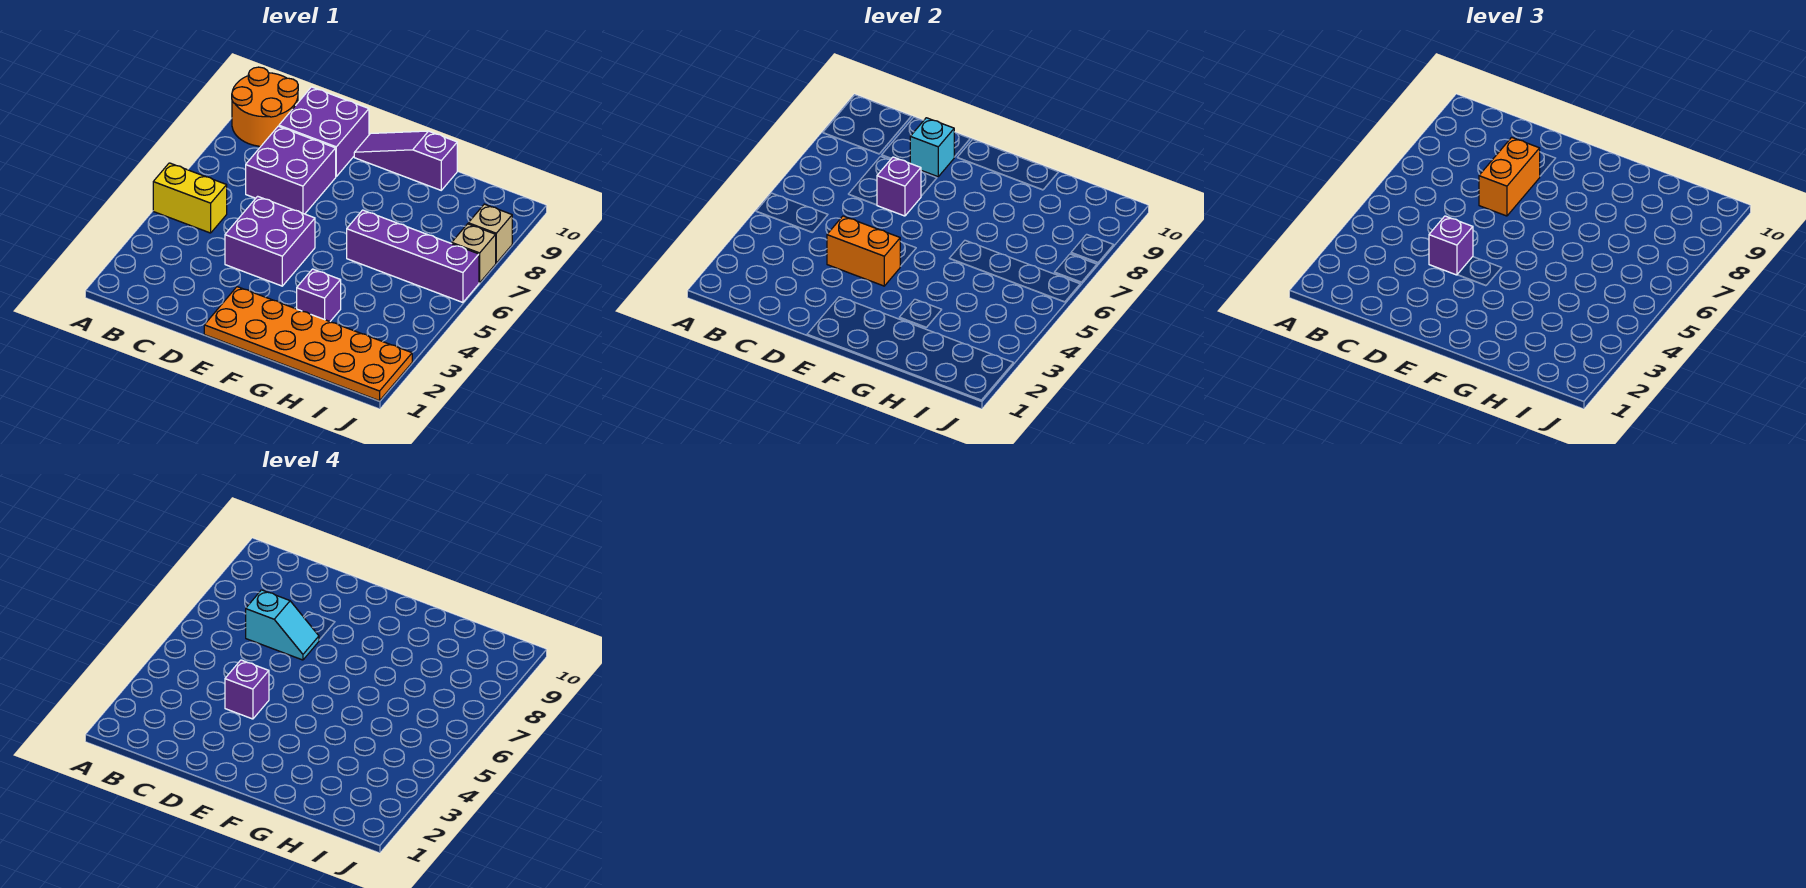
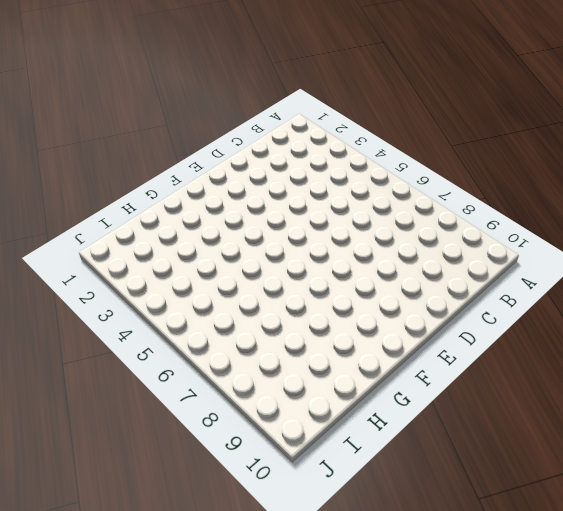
none -> yellow brick A5:B5 level 1
none -> orange round brick A9:B10 level 1
none -> purple brick C7:D8 level 1

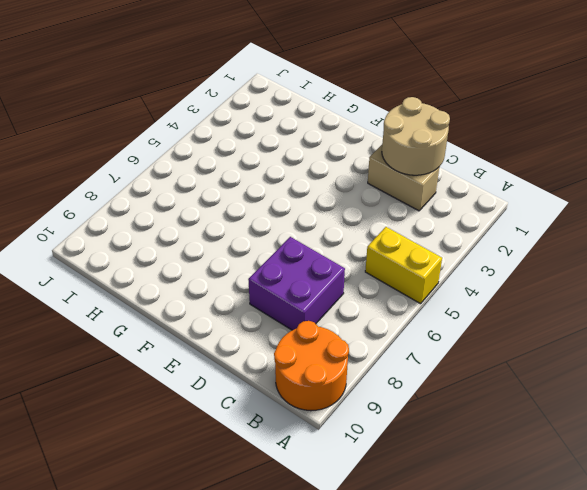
tan round brick C1:D2 level 2 -> none
tan brick C2:D2 level 1 -> none
none -> purple brick C9:D10 level 1
none -> purple brick D4:E5 level 1
none -> orange plate E1:J2 level 1

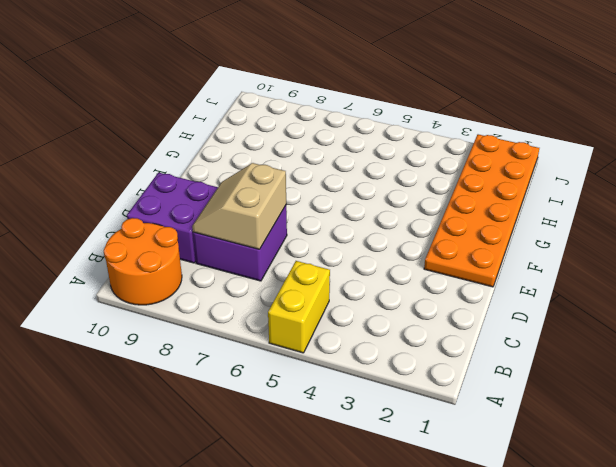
tan slope C7:D8 level 2 top 7 -> purple brick D7 level 2
none -> purple brick D4:E5 level 1
none -> purple slope E10:G10 level 1 top G
none -> purple brick G3 level 1

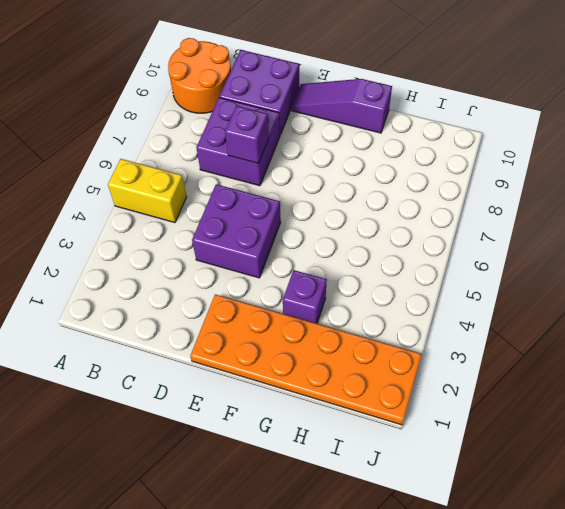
none -> purple brick G6:J6 level 1
none -> tan brick J7 level 1
none -> tan brick J8 level 1

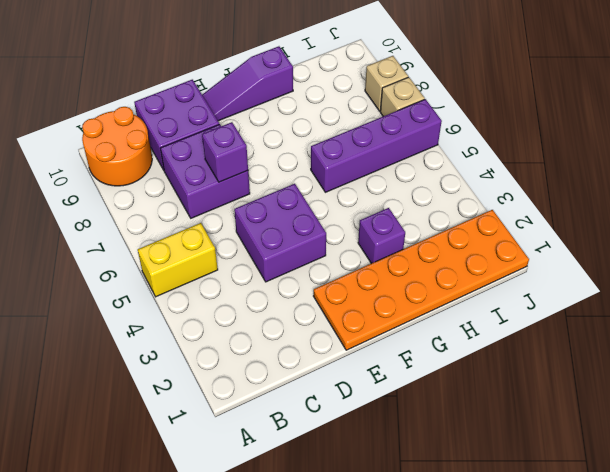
none -> orange brick D4:E4 level 2
none -> cyan brick D9 level 2
none -> purple brick D4 level 3

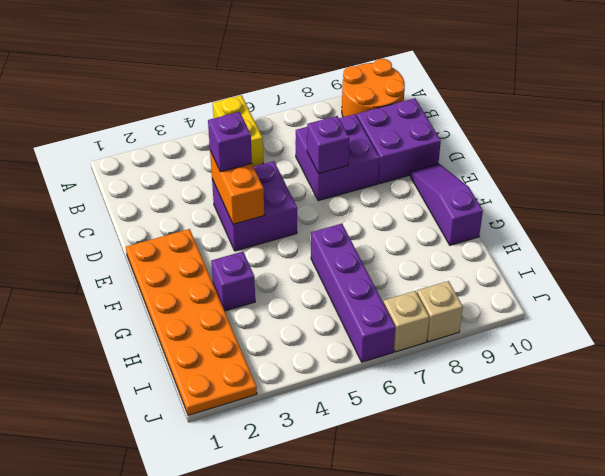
none -> cyan brick D9 level 2
none -> orange brick D7:D8 level 3
none -> cyan slope C7:D7 level 4 top C

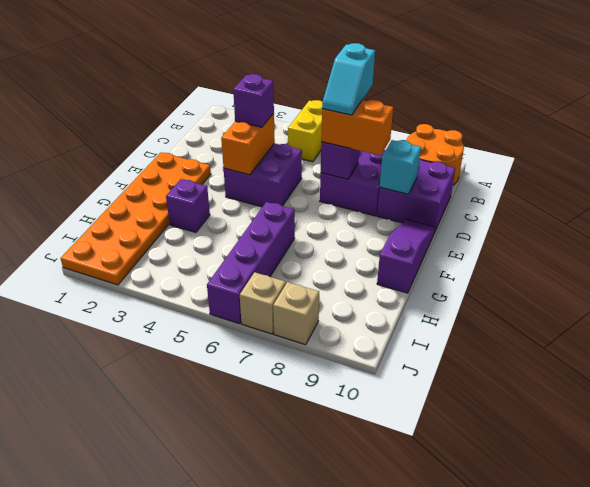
none -> purple brick D4 level 4

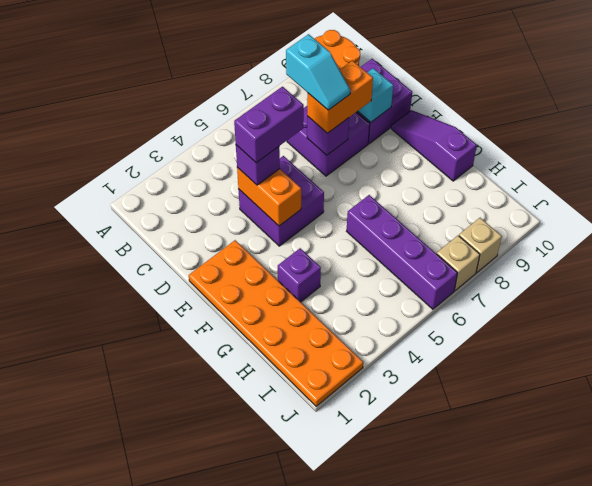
purple brick D4:D5 level 4 -> purple brick D4 level 4
none -> yellow brick A5:B5 level 1

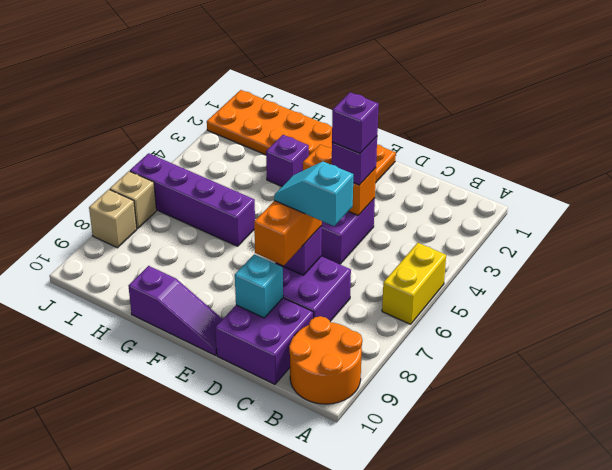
yellow brick A5:A6 level 1 -> yellow brick A5:B5 level 1

